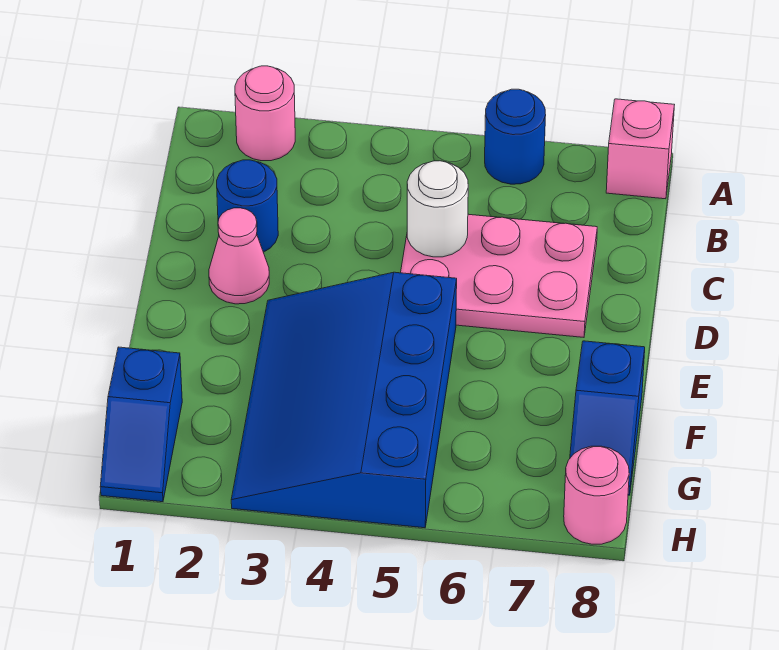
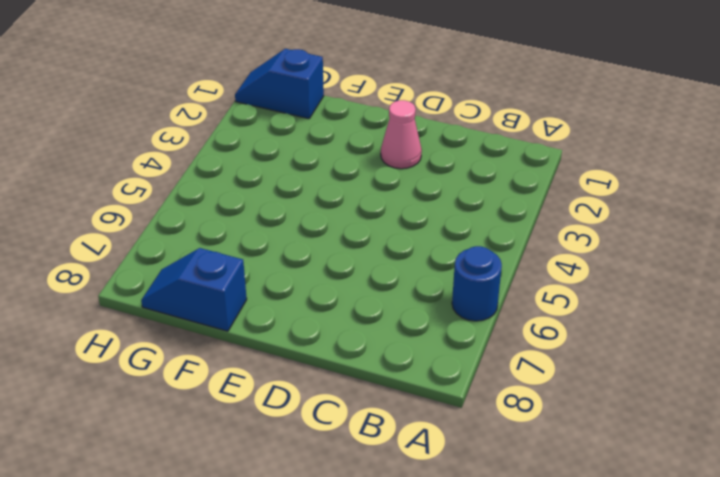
none -> pink round brick A2 level 1
none -> pink brick A8 level 1

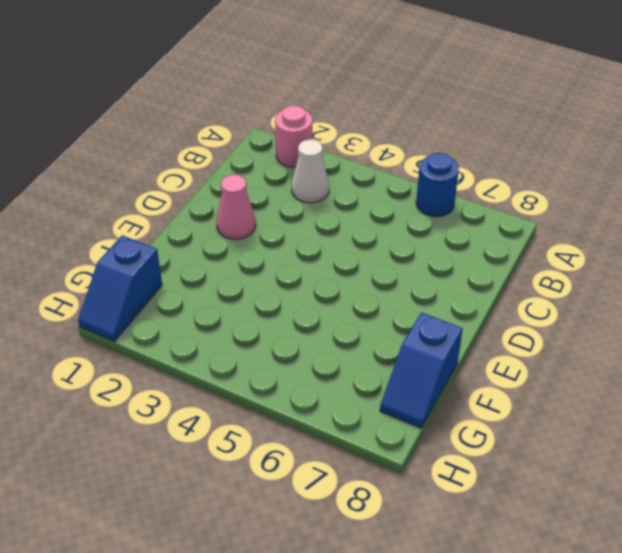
white cone B3 level 1 -> none
none -> pink brick A8 level 1
none -> blue round brick C2 level 1

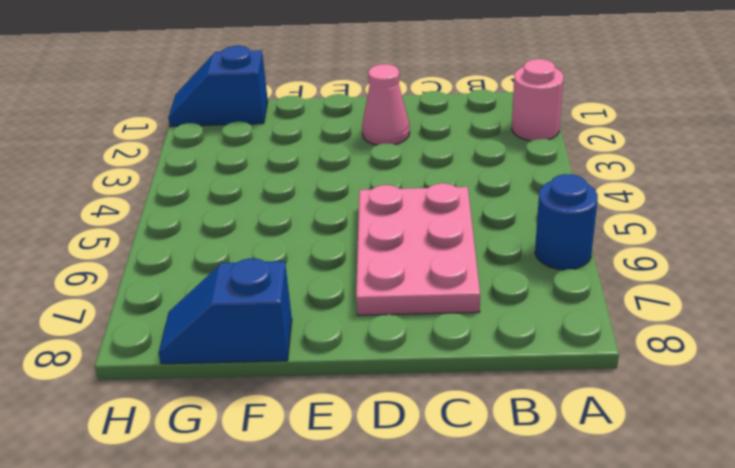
none -> pink brick A8 level 1
none -> blue round brick C2 level 1

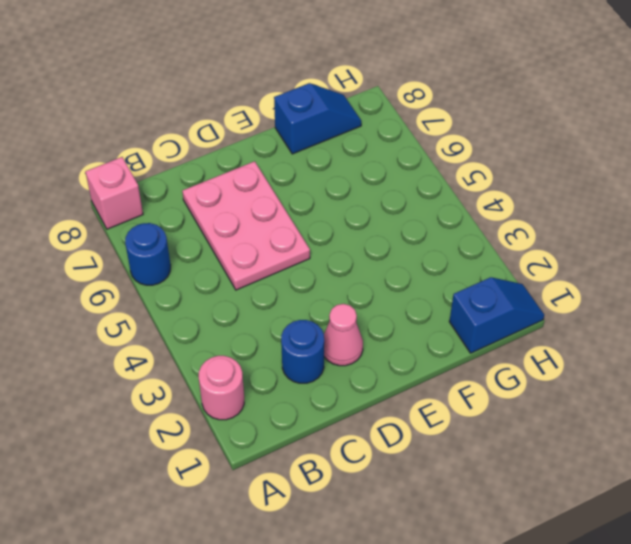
none -> blue slope E3:H5 level 1 top 5
none -> pink round brick H8 level 1

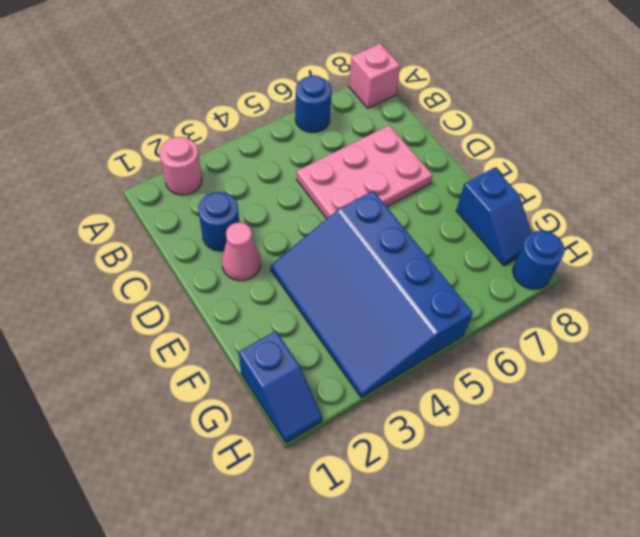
blue round brick H8 level 1 -> pink round brick H8 level 1
none -> white round brick C5 level 2

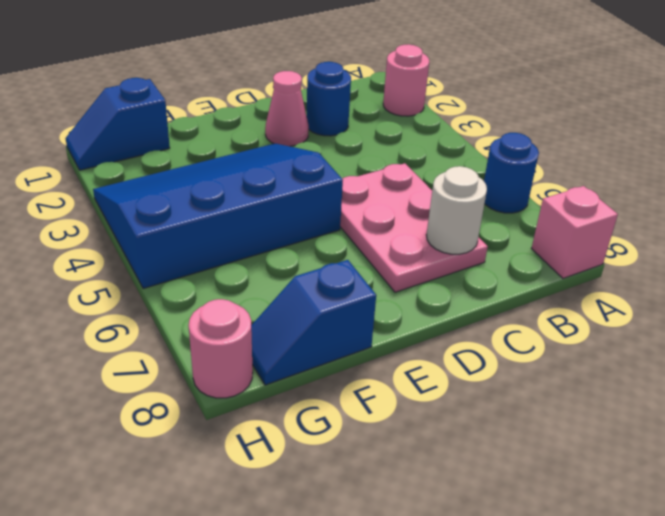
white round brick C7 level 2 -> white round brick C5 level 2

